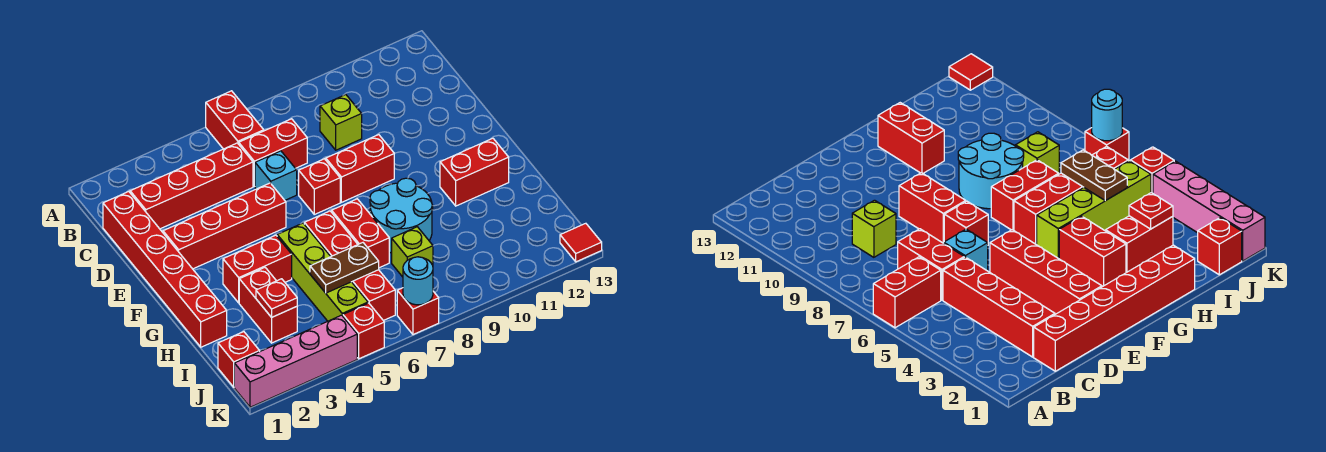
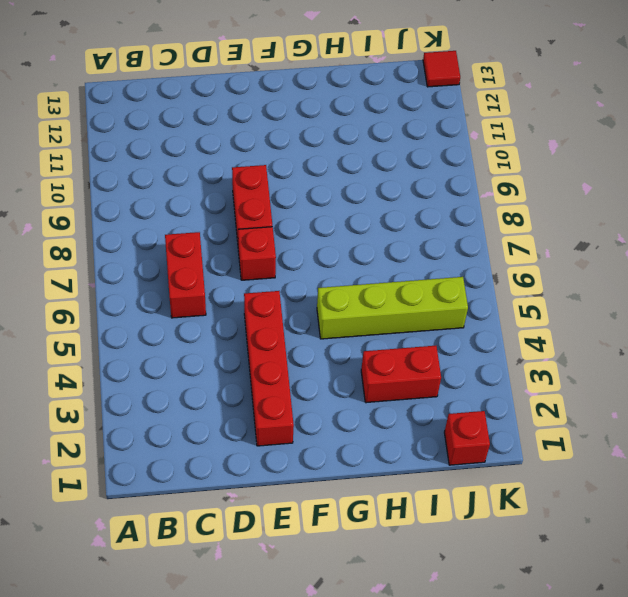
none -> red brick A6:B6 level 1
none -> red brick C1:H1 level 1
none -> red brick C2:C5 level 1

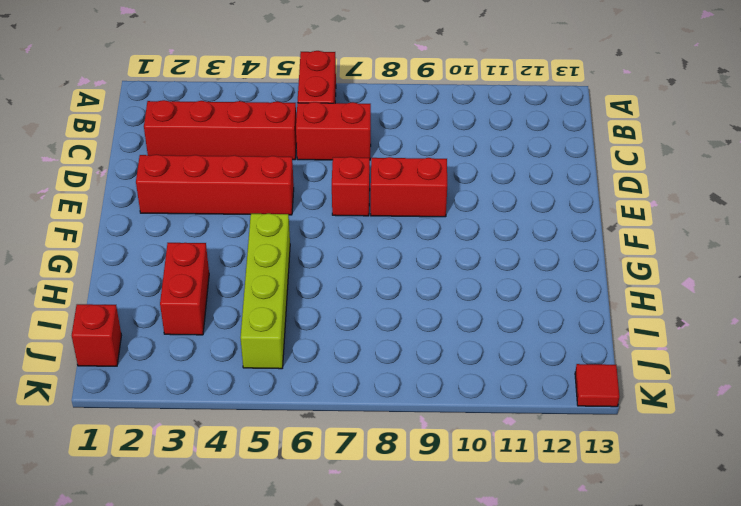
none -> red brick C1:H1 level 1
none -> lime brick C9 level 1
none -> cyan brick D6 level 1

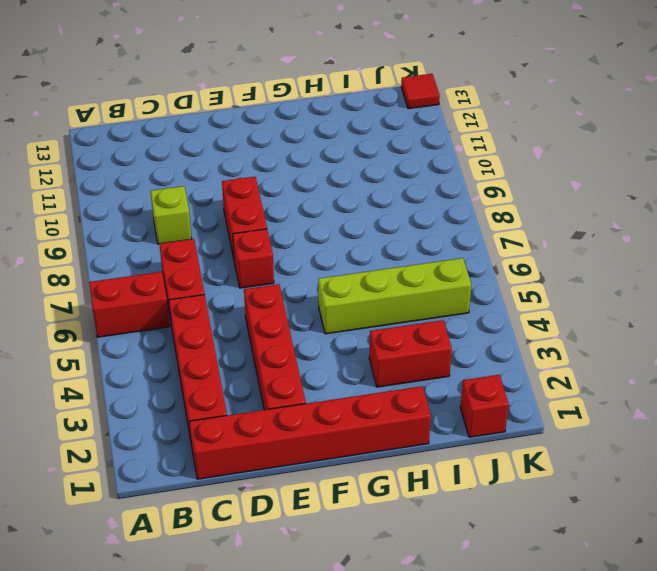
none -> cyan brick D6 level 1
none -> red brick G3:G4 level 1
none -> red brick G6:J6 level 1

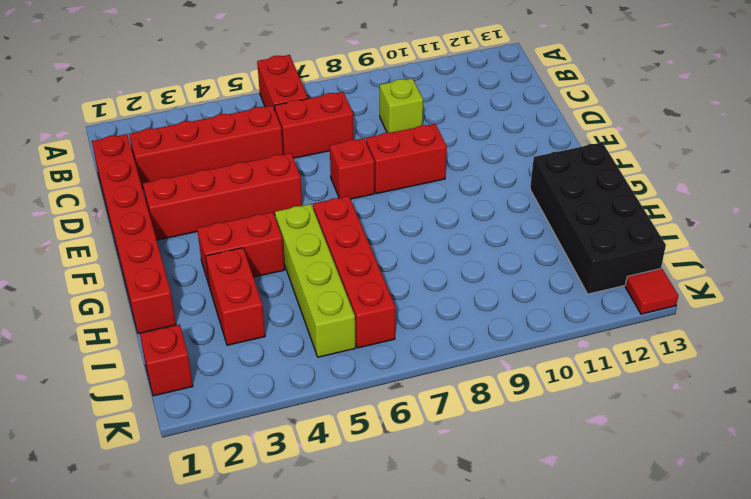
black brick G12:J13 level 1 -> red brick G11:G12 level 1
none -> cyan brick D6 level 1
none -> red brick G7:H7 level 1
none -> cyan round brick G8:H9 level 1

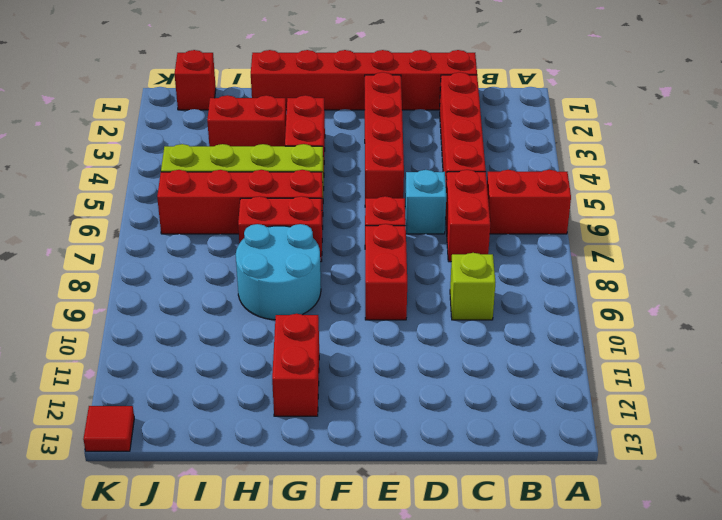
none -> lime brick I8 level 1
none -> pink brick K1:K4 level 1
none -> red brick K5 level 1

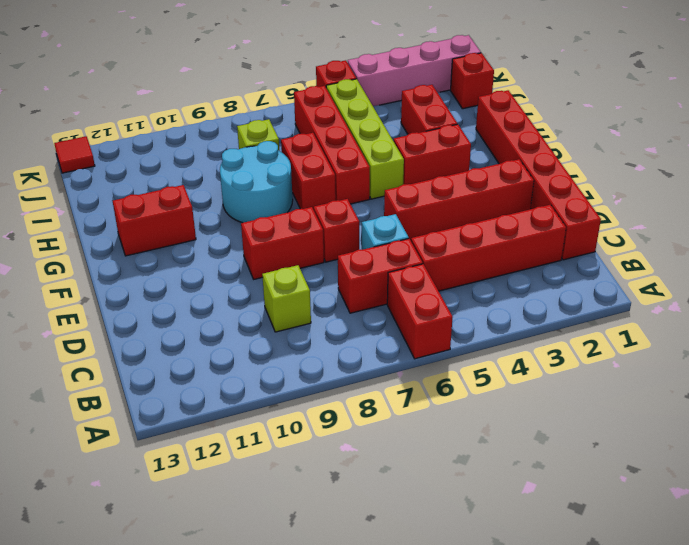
none -> red brick K7 level 1
none -> red plate I3 level 2
none -> brown plate I5:I6 level 2

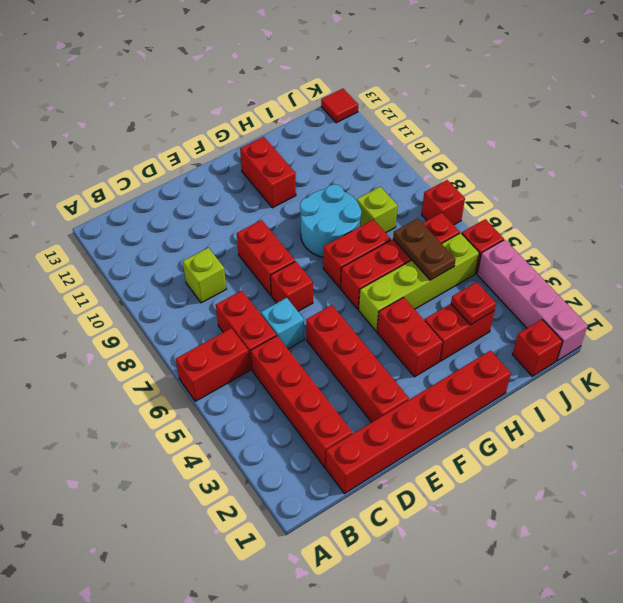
none -> cyan round brick K7 level 2

